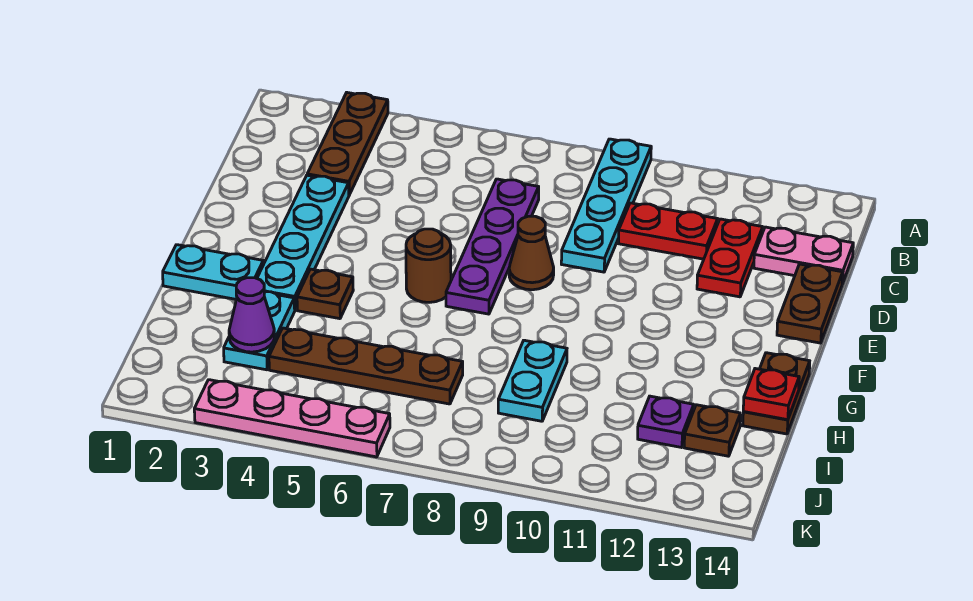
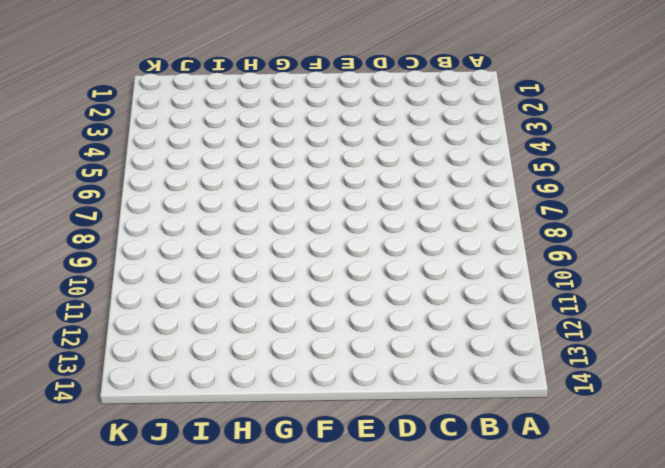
none -> brown plate A3:C3 level 1
none -> cyan plate A9:D9 level 1
none -> purple plate C7:F7 level 1

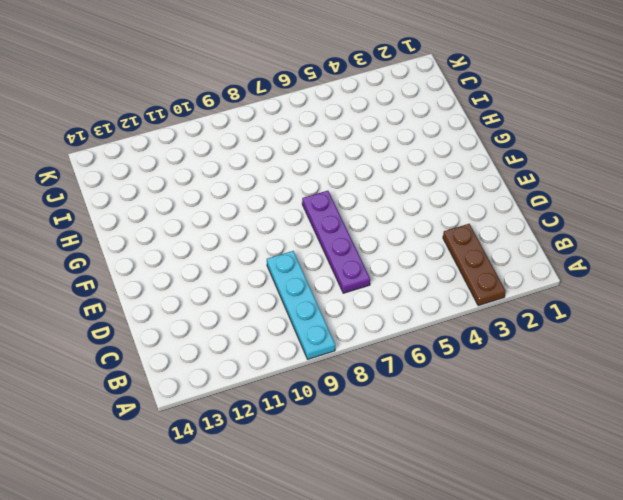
none -> red plate C10:C11 level 1
none -> red plate C12:D12 level 1
none -> pink plate C13:C14 level 1

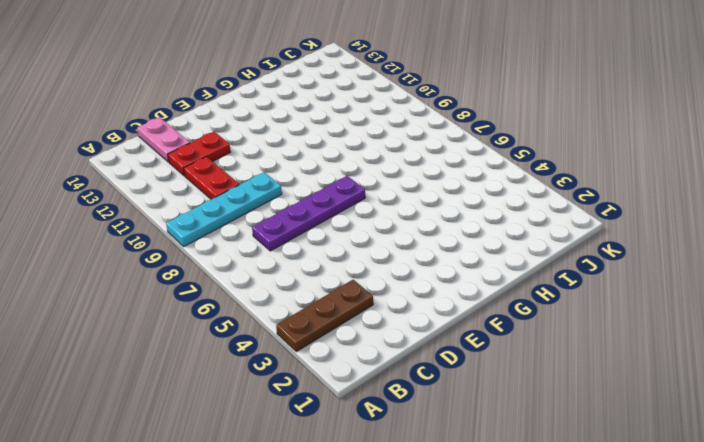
none -> cyan plate D3:G3 level 1
none -> brown plate D14:E14 level 1
none -> brown cone E8 level 1

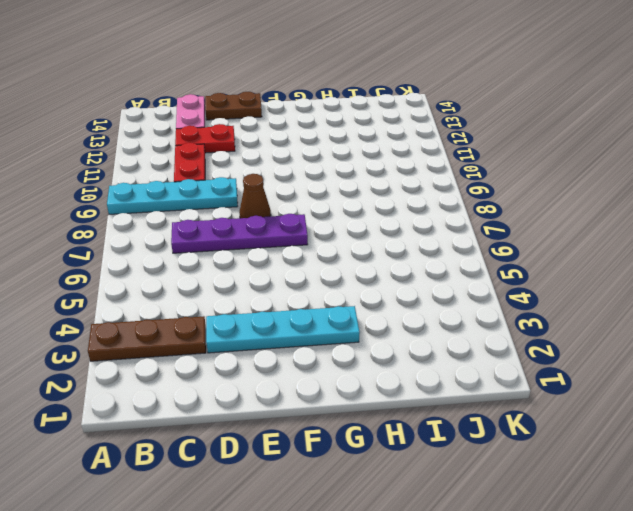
none -> brown round brick F6 level 1
none -> cyan plate G1:G2 level 1
none -> brown plate G4 level 1

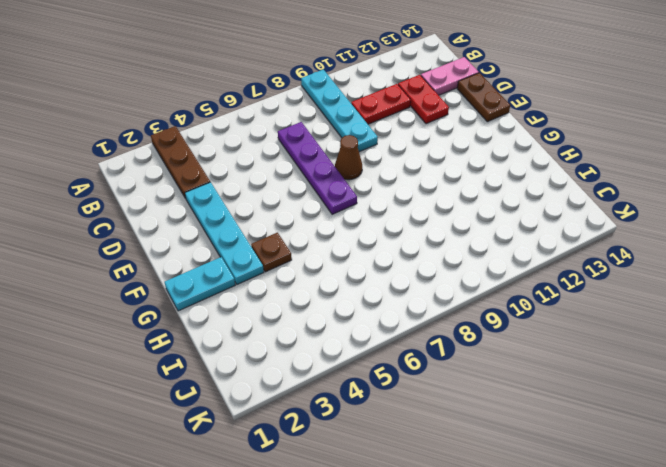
none -> brown round brick F6 level 1
none -> brown plate G14:H14 level 1
none -> cyan plate H3:I3 level 1

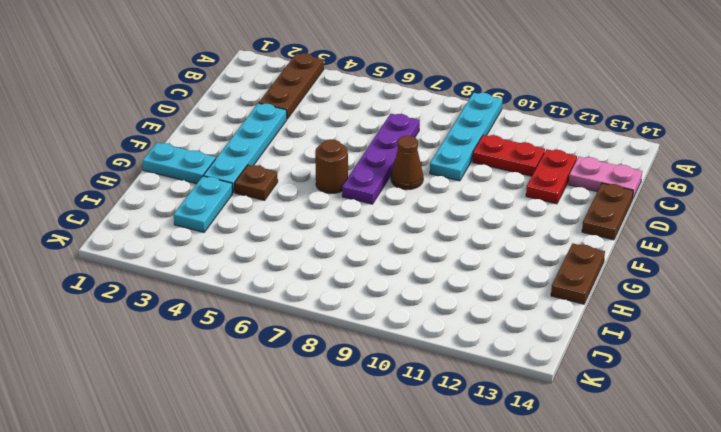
none -> cyan plate H9:I9 level 1
none -> brown plate I4:I7 level 1
none -> purple plate I12 level 1

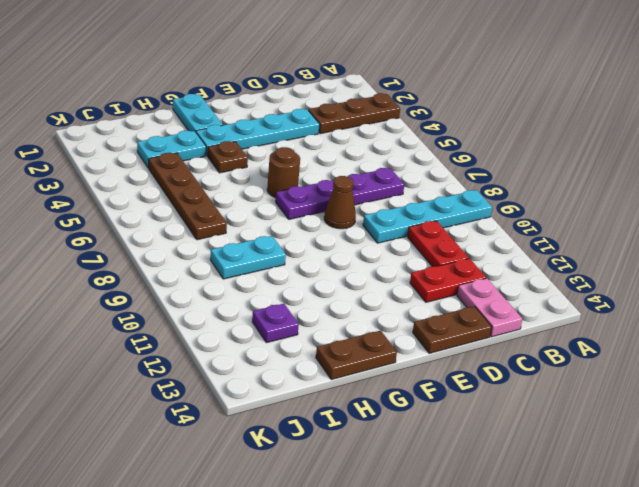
none -> brown plate I13 level 1
none -> pink plate K3:K6 level 1
none -> red plate H14 level 2

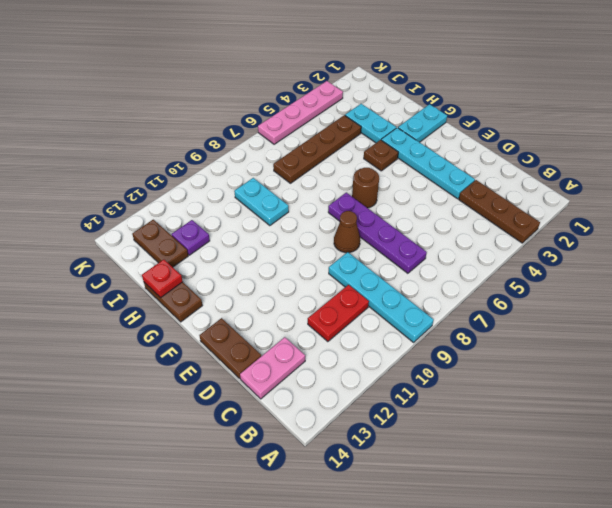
brown plate I13:J13 level 1 -> brown plate I13 level 1
none -> red plate C12:D12 level 1
none -> purple cone I3 level 2

